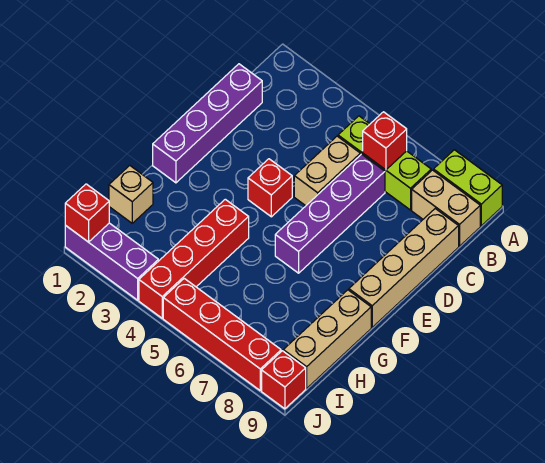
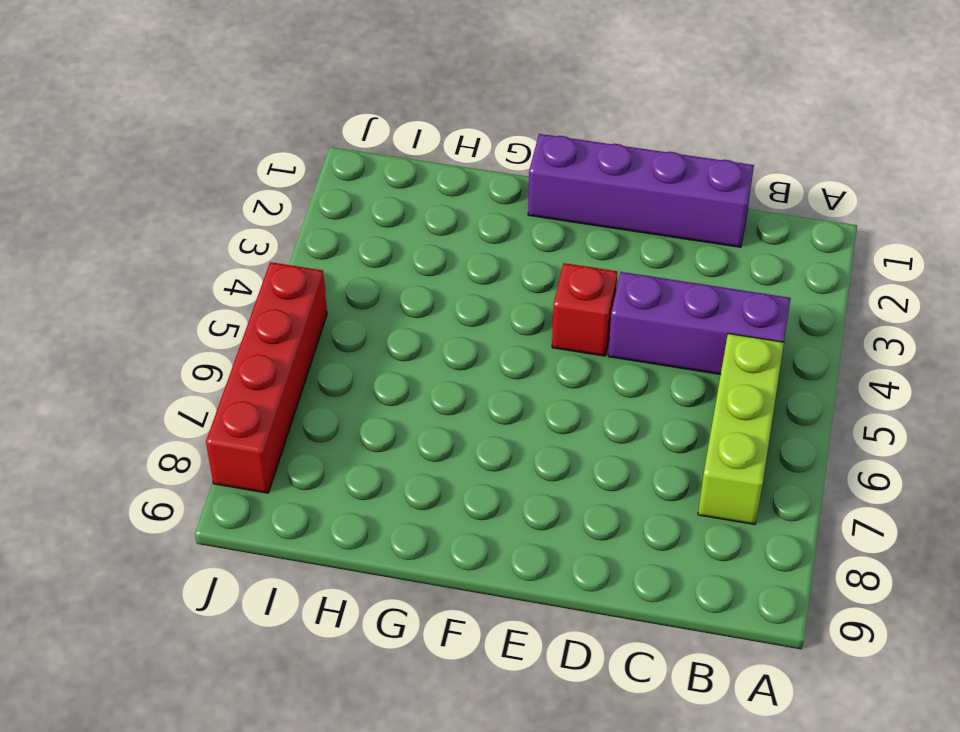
purple brick B4:D4 level 1 -> purple brick J1:J3 level 1
none -> lime brick A8:A9 level 1
none -> tan brick B8:B9 level 1
none -> tan brick C5:D5 level 1

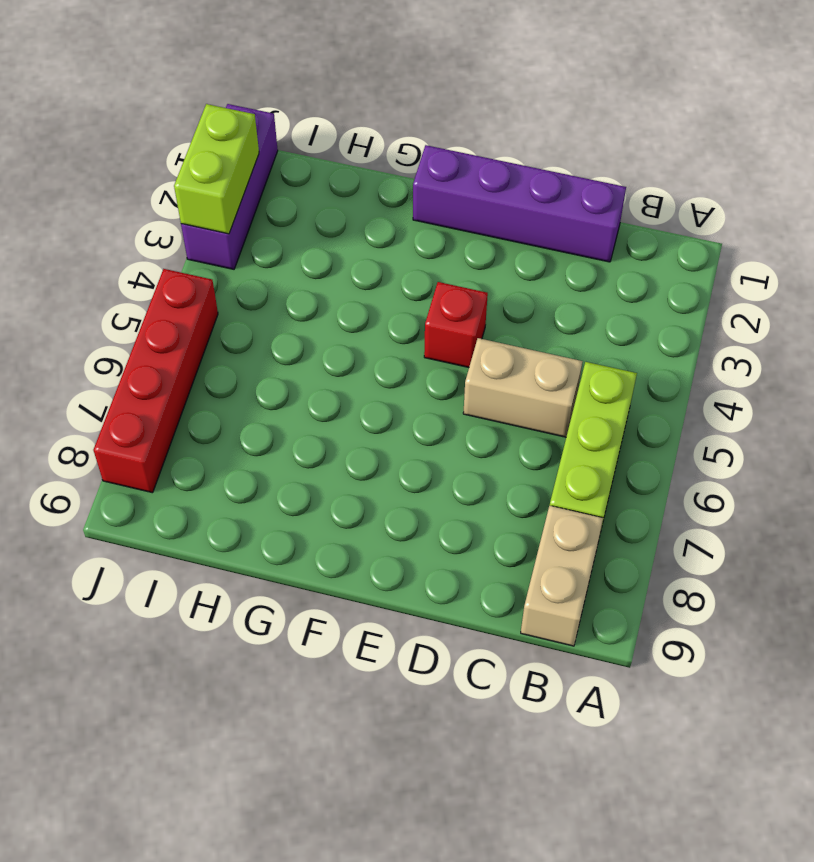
lime brick J2:J3 level 2 -> lime brick A8:A9 level 1
none -> purple brick C6:F6 level 1
none -> tan brick C9:F9 level 1
none -> red brick G4:J4 level 1

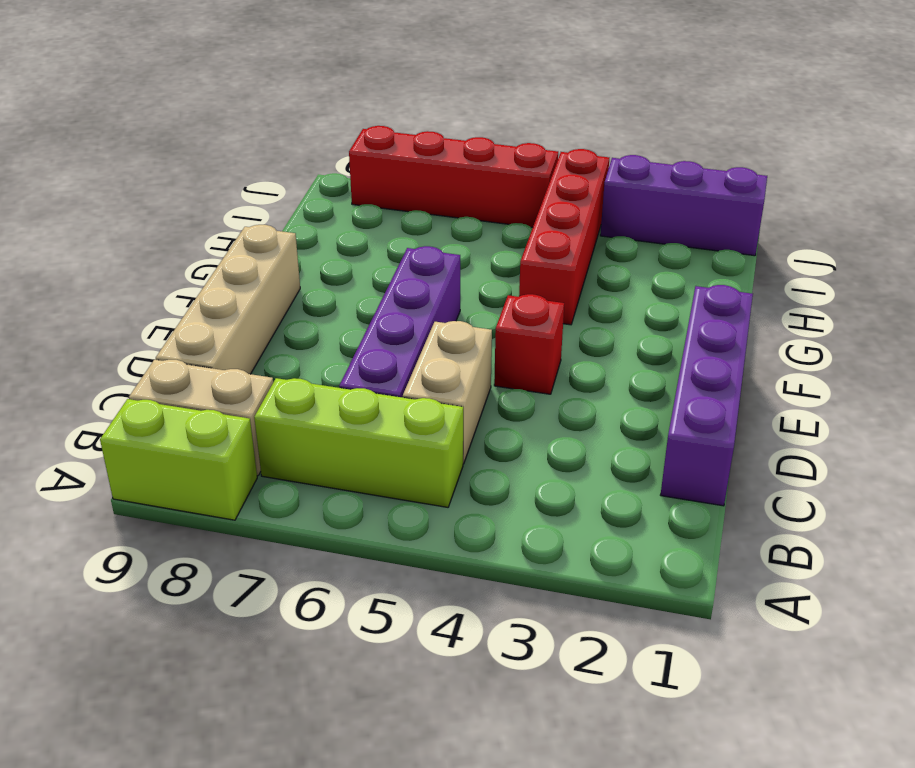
none -> tan brick G9:I9 level 1
none -> tan brick H1 level 1
none -> red brick J9 level 1

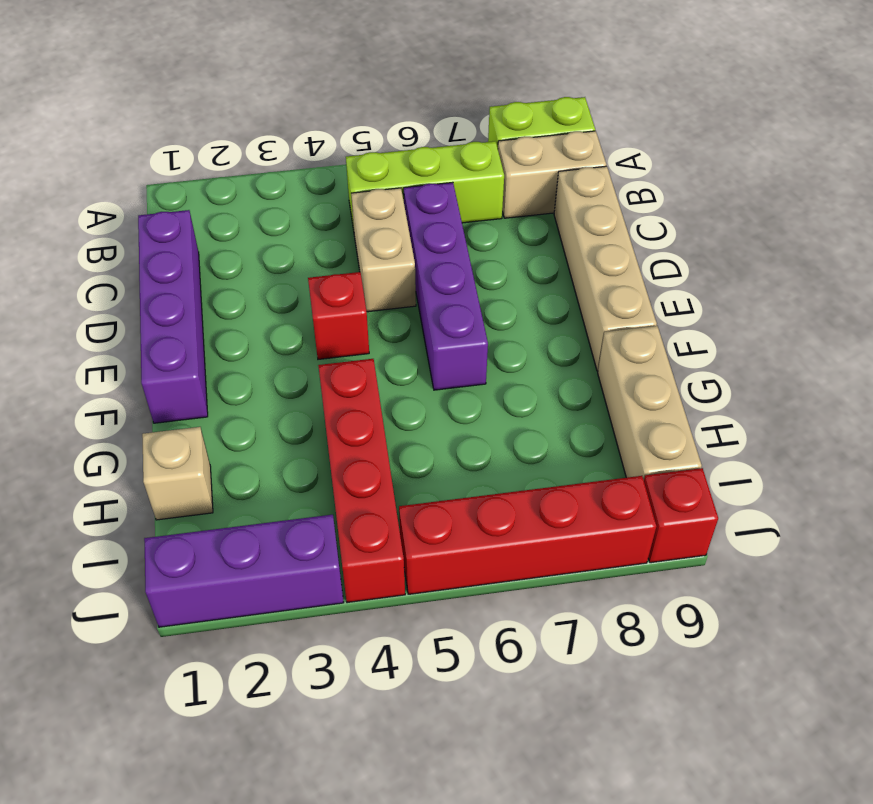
none -> red brick B6 level 2
none -> red brick J1 level 2

